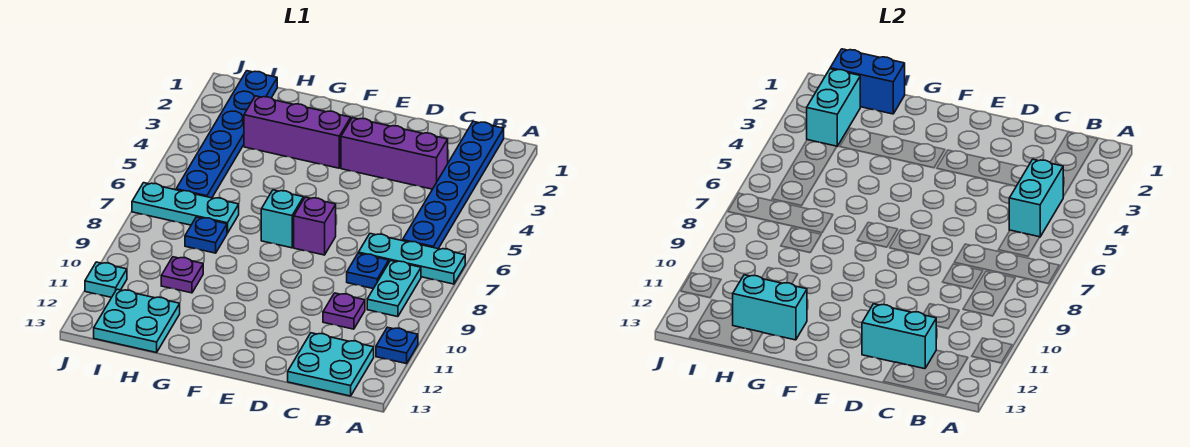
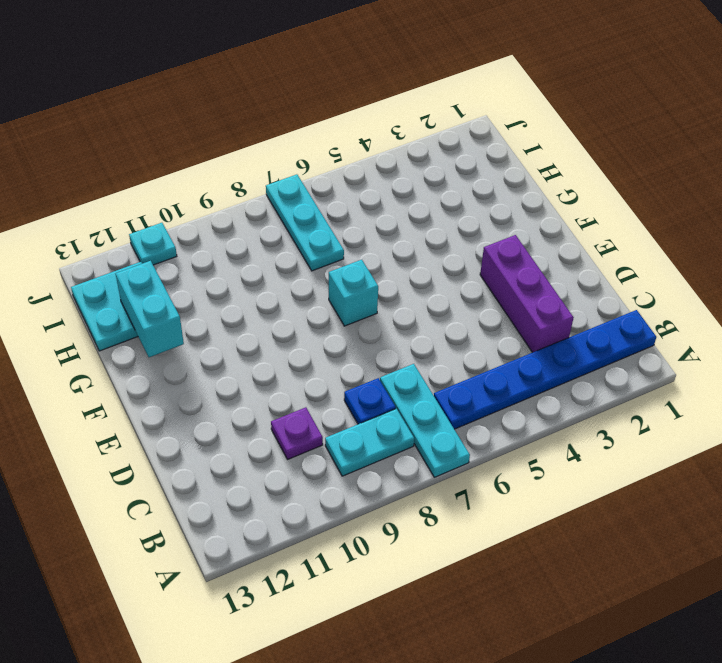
none -> blue plate A11 level 1
none -> cyan plate B12:C13 level 1
none -> purple brick E7 level 1

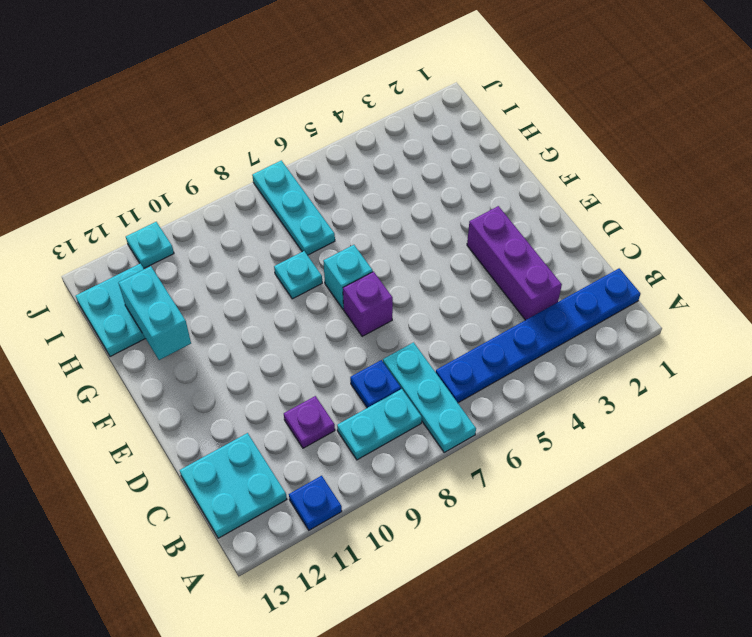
cyan plate G8 level 1 -> none
none -> purple brick F3:H3 level 1
none -> blue plate H8 level 1
none -> purple plate H10 level 1

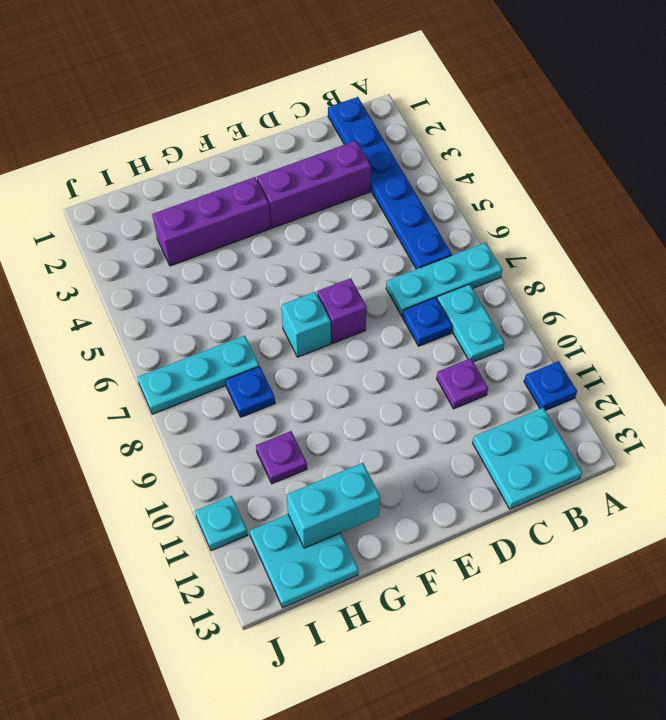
none -> blue plate I1:I6 level 1
none -> cyan brick B4:B5 level 2
none -> cyan brick C12:D12 level 2

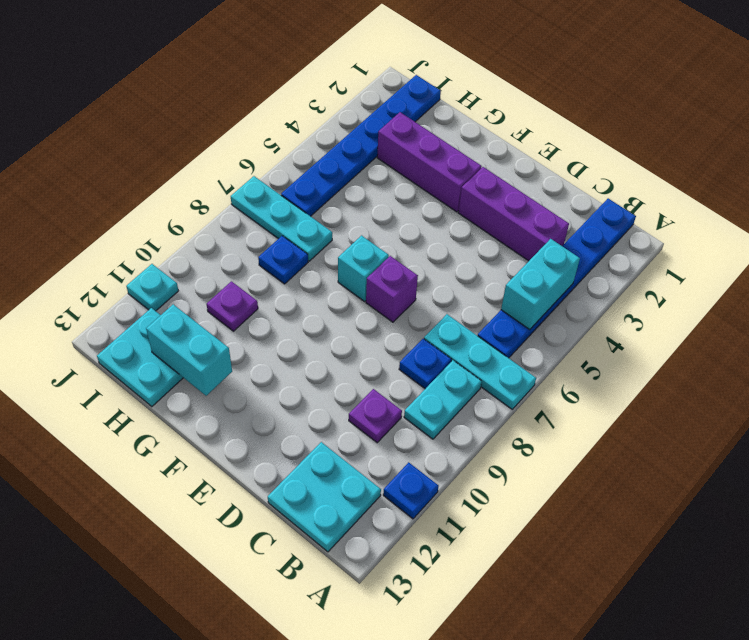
none -> cyan brick C12:D12 level 2
none -> blue brick H1:I1 level 2
none -> cyan brick I2:I3 level 2

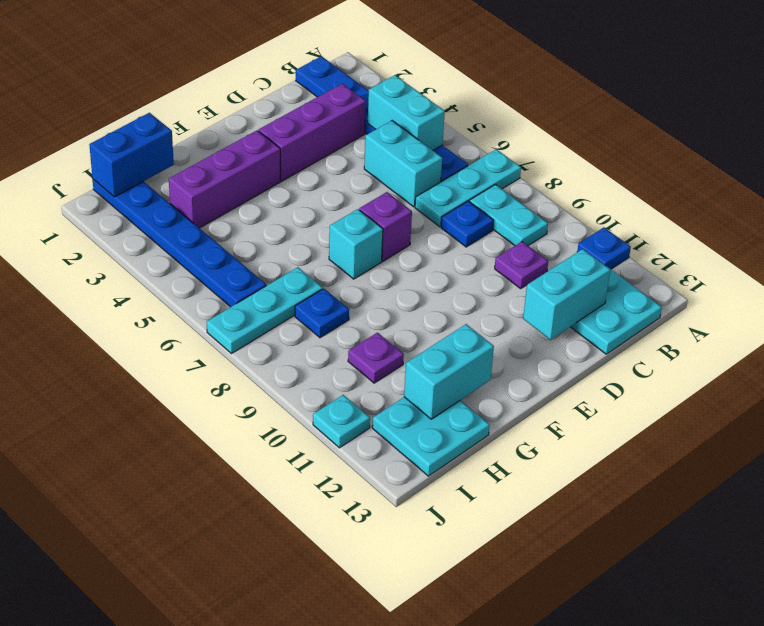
cyan brick C5:C6 level 1 -> cyan brick I2:I3 level 2

